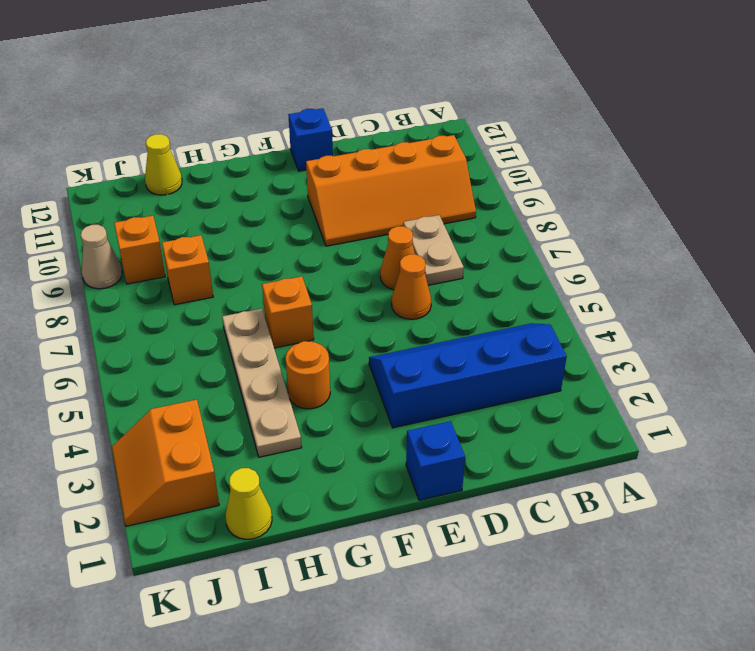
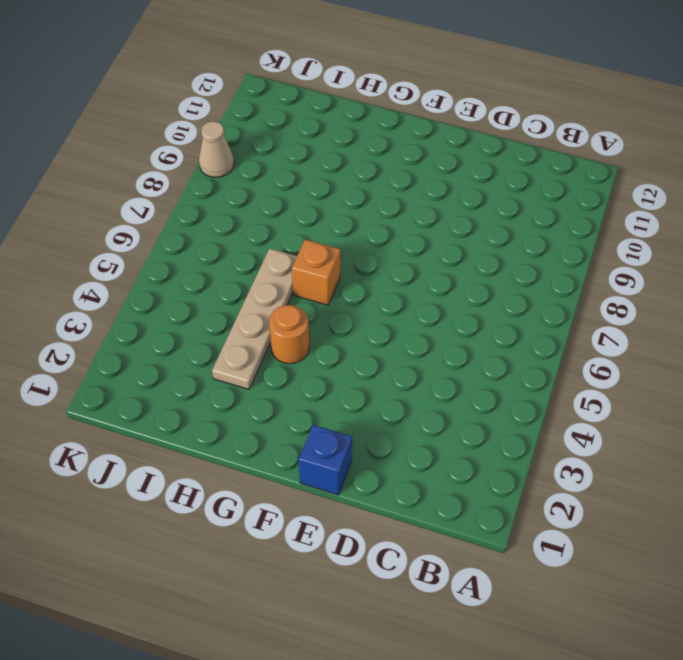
none -> blue slope B3:E4 level 1 top 3
none -> orange slope B9:E10 level 1 top 10
none -> tan plate C7:C8 level 1

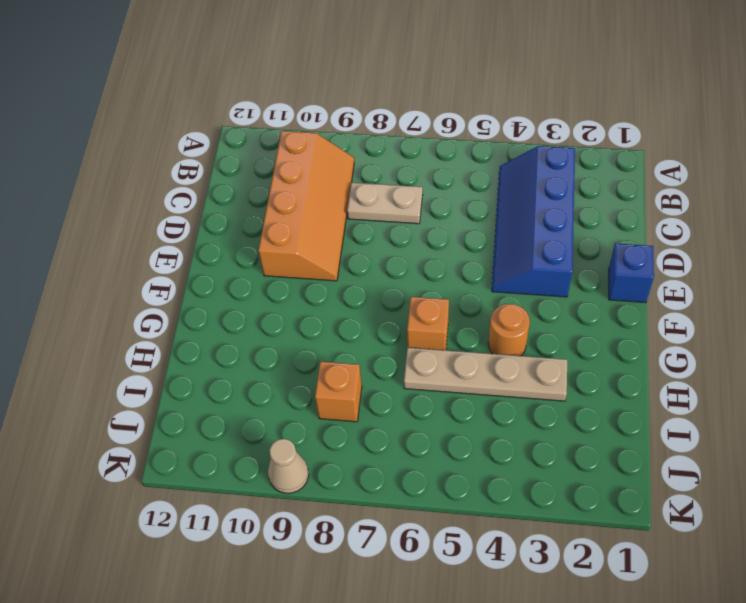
none -> orange cone D6 level 1
none -> orange cone D7 level 1
none -> blue brick E12 level 1

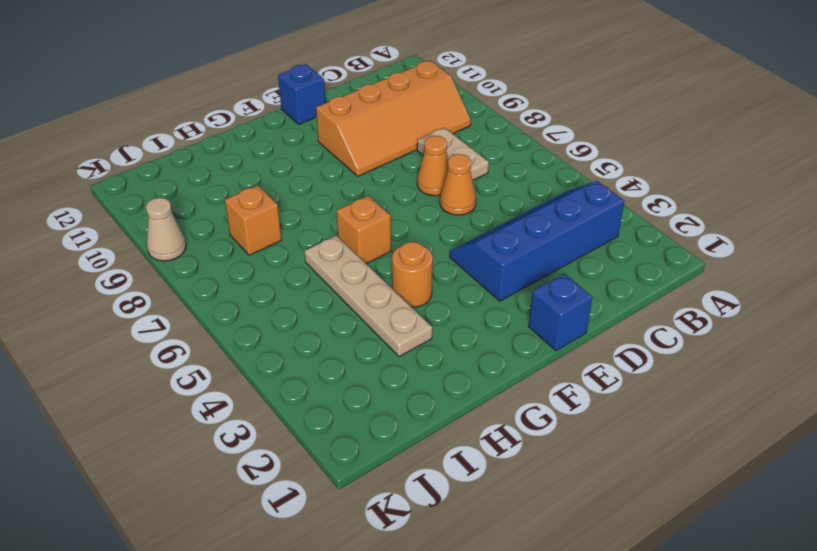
none -> yellow cone I1 level 1
none -> yellow cone I12 level 1
none -> orange slope J2:K3 level 1 top J

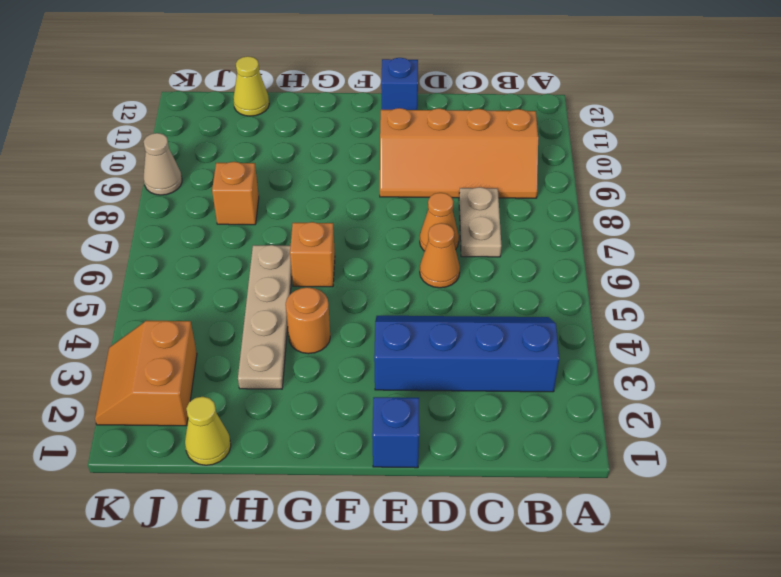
none -> orange brick J9 level 1

